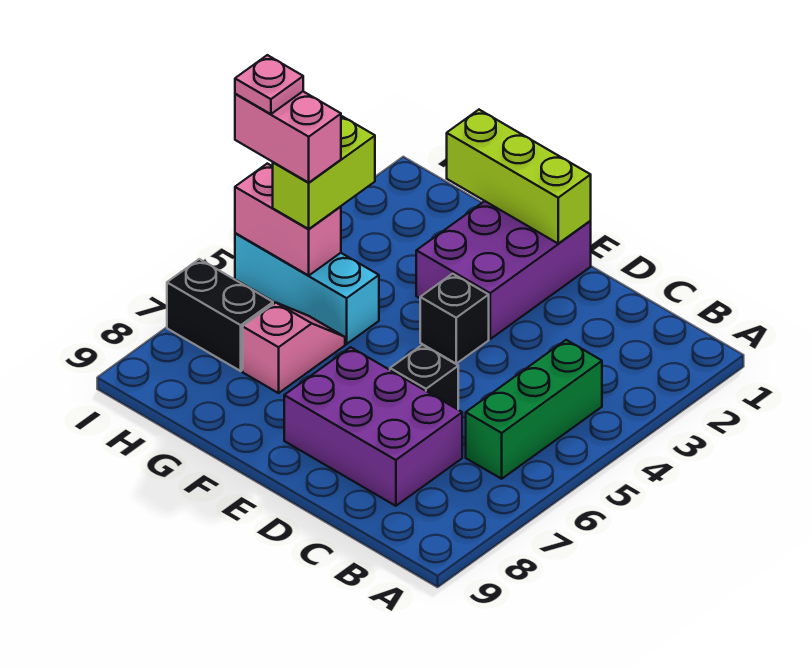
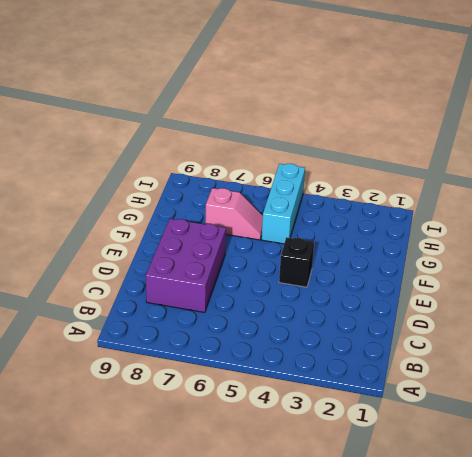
none -> green brick B4:B6 level 1
none -> black brick D6 level 1
none -> purple brick E1:F3 level 1

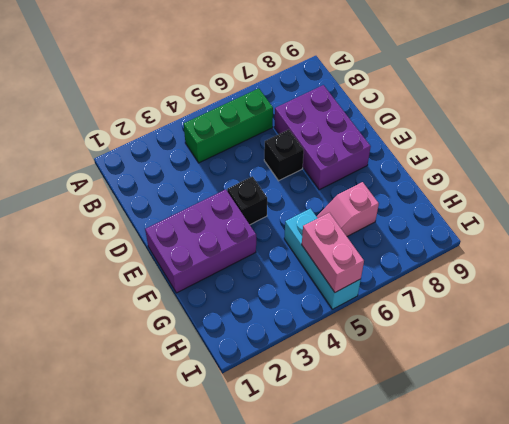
none -> black brick H7:I7 level 1
none -> lime brick E1:G1 level 2
none -> lime brick H4:H5 level 3

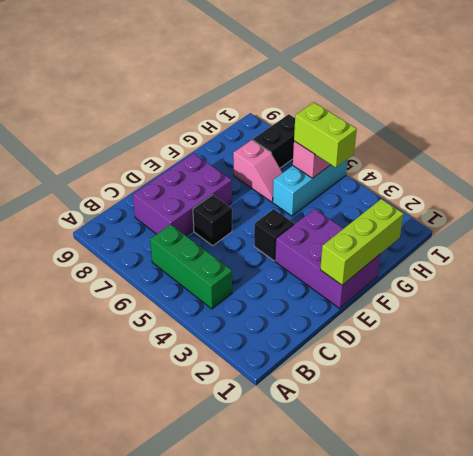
none -> pink brick H5:I5 level 4
none -> pink plate I5 level 5

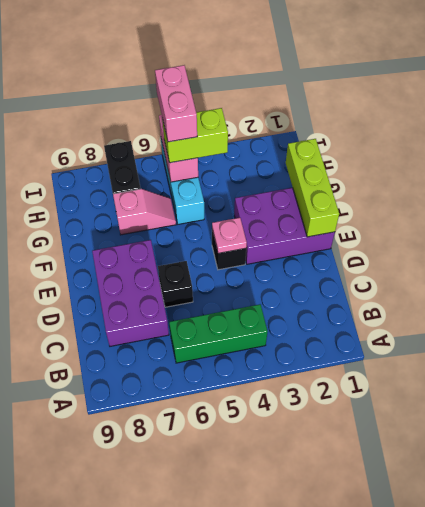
pink plate E4 level 2 -> pink plate I5 level 5

